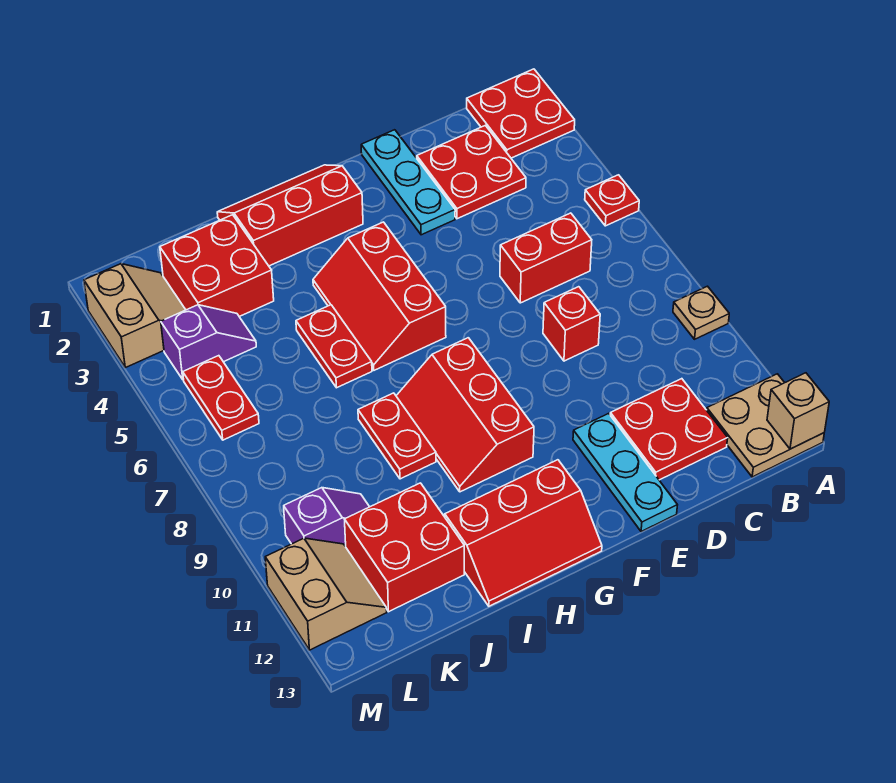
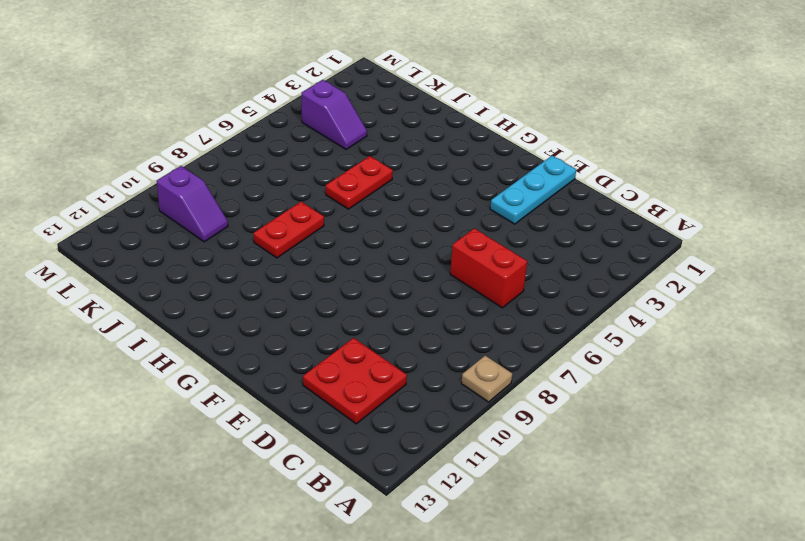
none -> red plate A1:B2 level 1
none -> red plate A5 level 1
none -> tan plate A12:B13 level 1

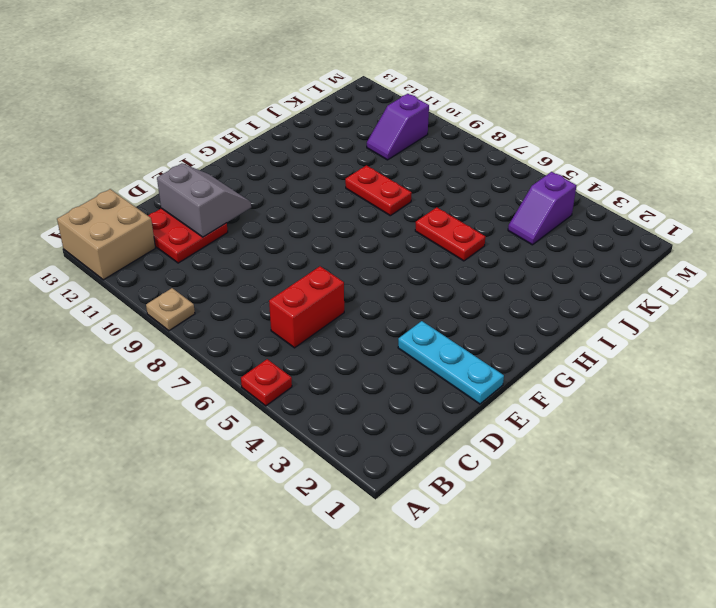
tan brick A12:B13 level 1 -> tan plate A12:B13 level 1
grey slope D11:E12 level 2 top D -> none
none -> red plate A1:B2 level 1
none -> red plate C2:D3 level 1
none -> red brick D8 level 1

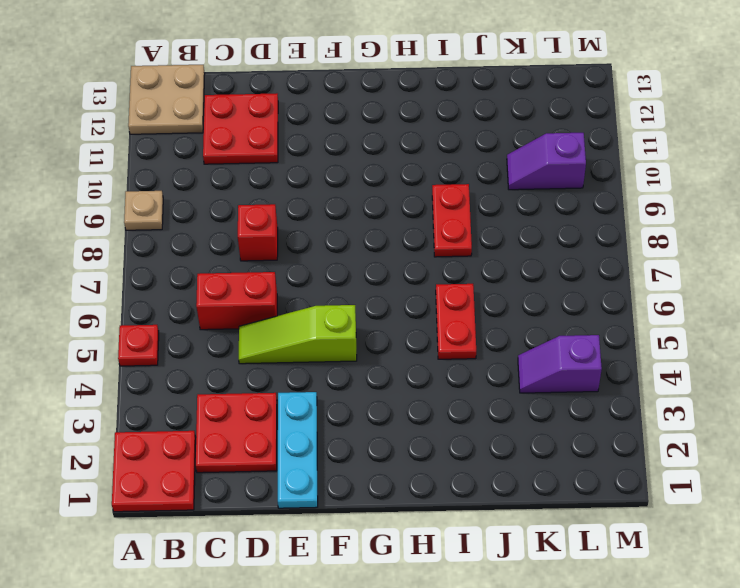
lime slope D5:F5 level 1 top F -> none
none -> cyan plate E11:E13 level 1
none -> red slope G1:I2 level 1 top 2
none -> red slope G4:H6 level 1 top G

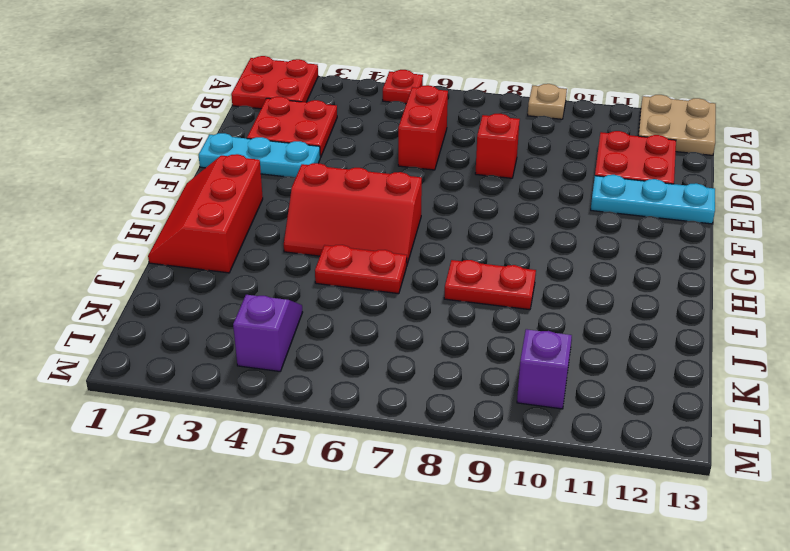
none -> red slope G8:H10 level 1 top G
none -> red slope G12:I13 level 1 top 12
none -> red brick J2:K3 level 1

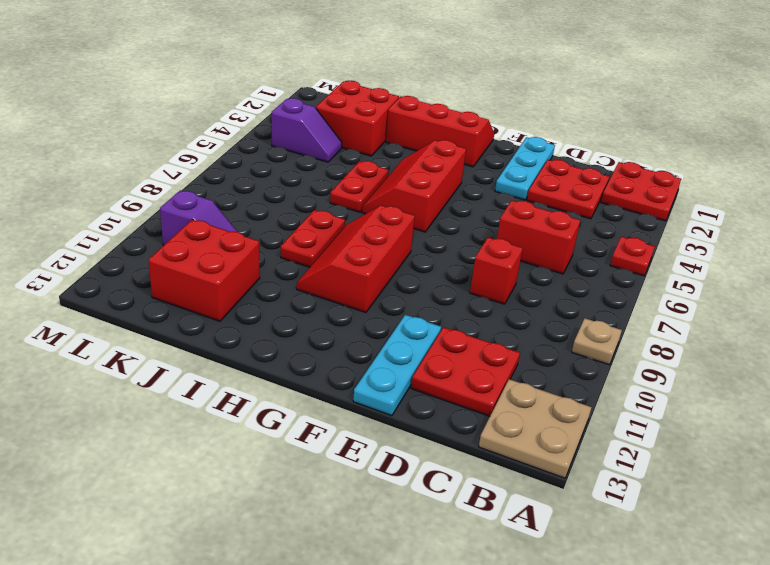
none -> red slope G12:I13 level 1 top 12
none -> tan slope L2:M3 level 1 top M
none -> red plate L5:L6 level 1

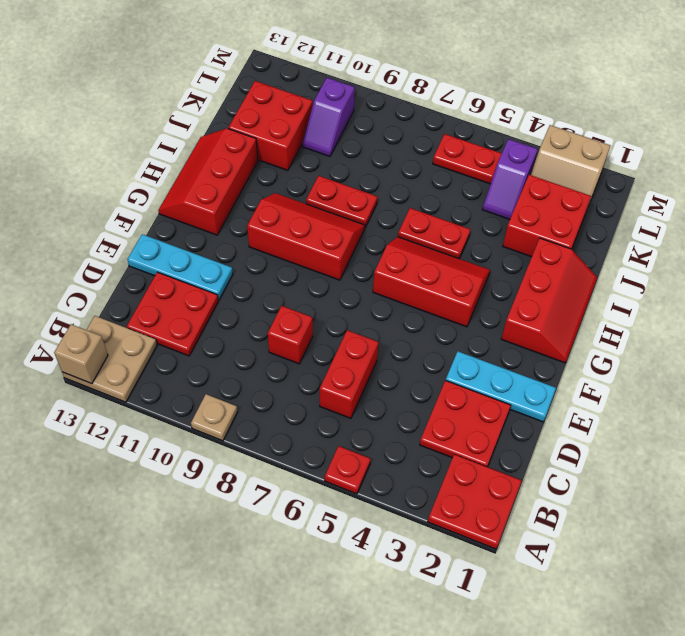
none -> tan slope L11:M12 level 1 top M

